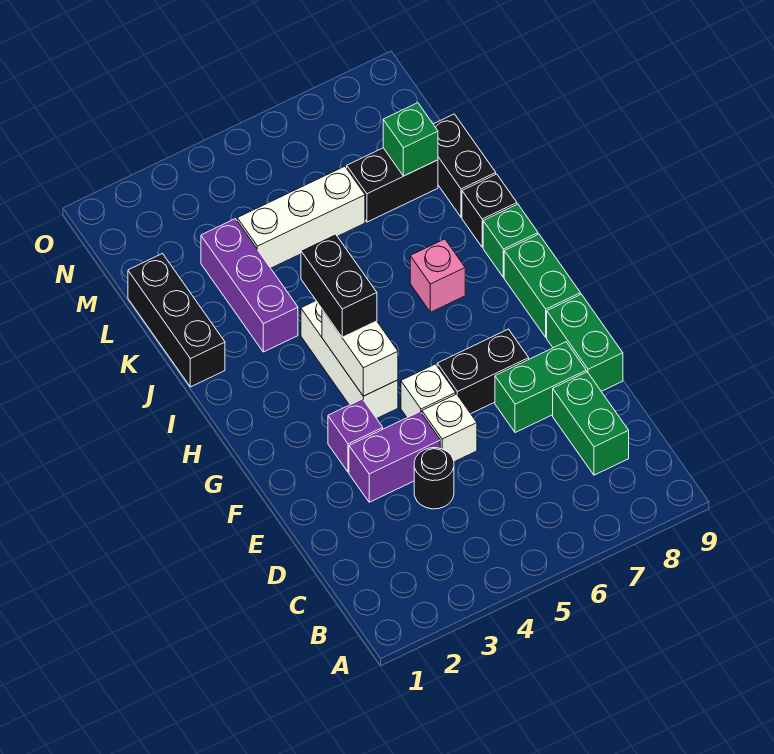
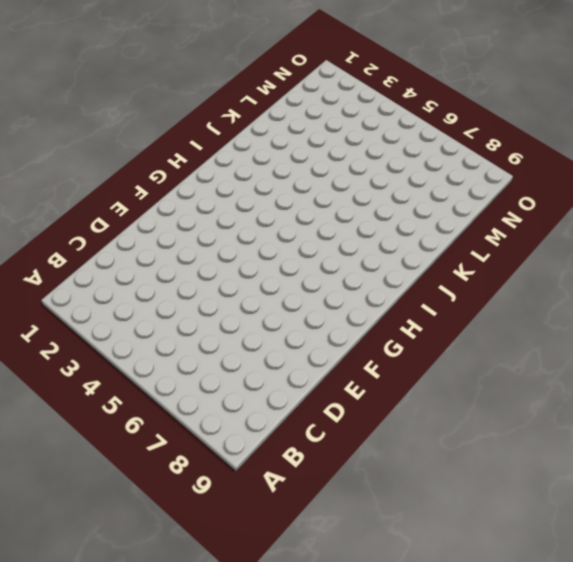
none -> green brick C8:D8 level 1
none -> black round brick D4 level 1
none -> purple brick E3:E4 level 1

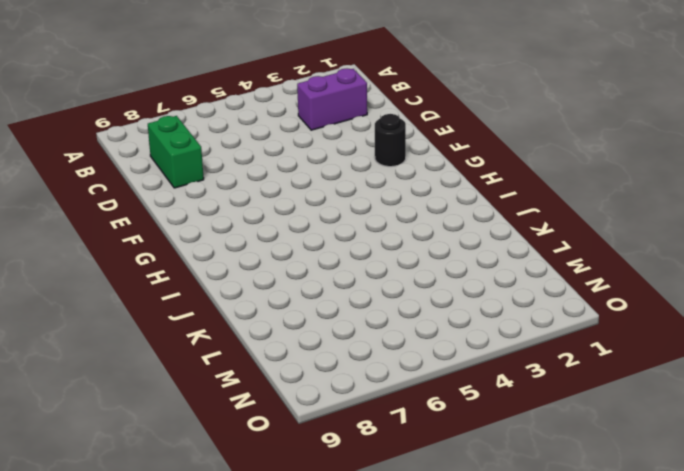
purple brick C2:C3 level 1 -> purple brick E3:E4 level 1
black round brick F2 level 1 -> black round brick D4 level 1
none -> white brick E5 level 1
none -> green brick E7:E8 level 1
none -> green brick E9:F9 level 1

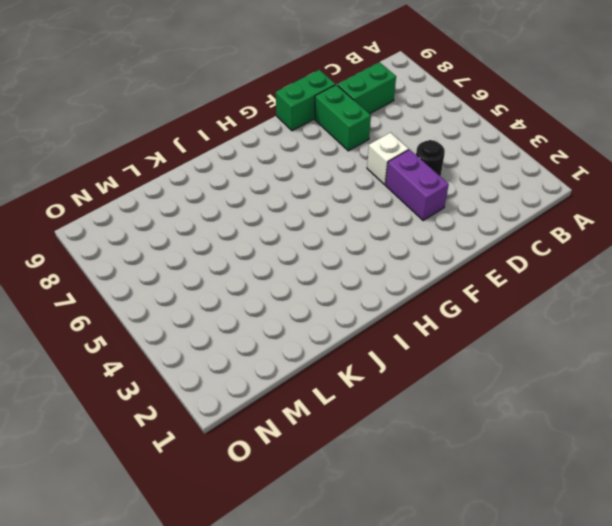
none -> purple brick F3 level 1
none -> white brick F5 level 1
none -> black brick F6:F7 level 1

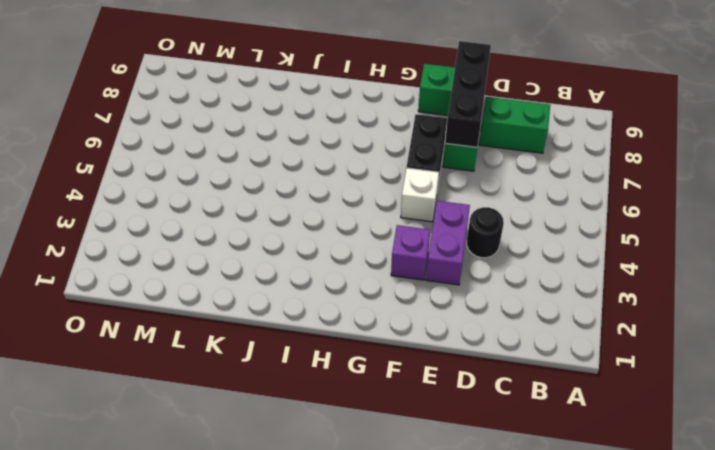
black brick E7:E9 level 2 -> black brick J1:L1 level 1
none -> white brick E5 level 1
none -> white brick G4:I4 level 1
none -> green brick G9:H9 level 1

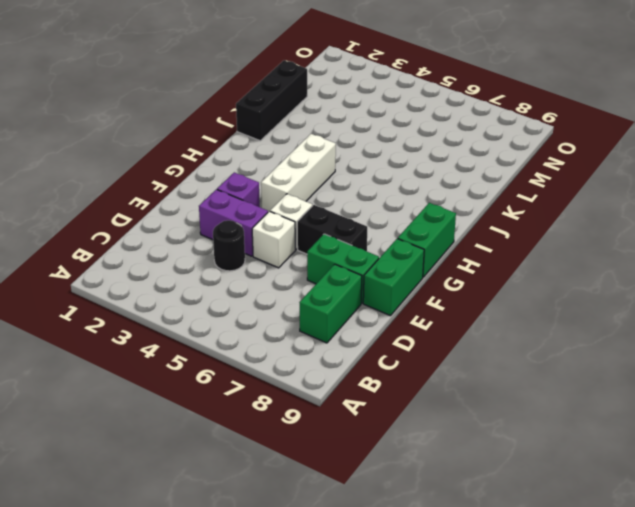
none -> pink brick I7 level 1
none -> green brick I9 level 1
none -> purple brick J3:L3 level 1

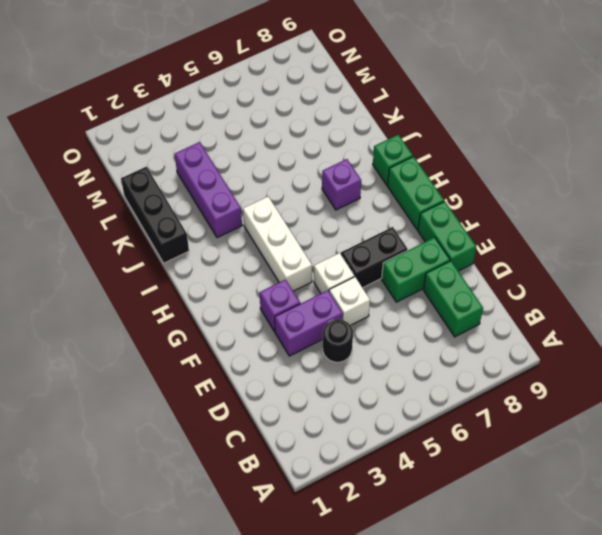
purple brick I7 level 1 -> pink brick I7 level 1
none -> black brick J9 level 1
none -> black brick K9:L9 level 1
none -> white brick L4:L6 level 1

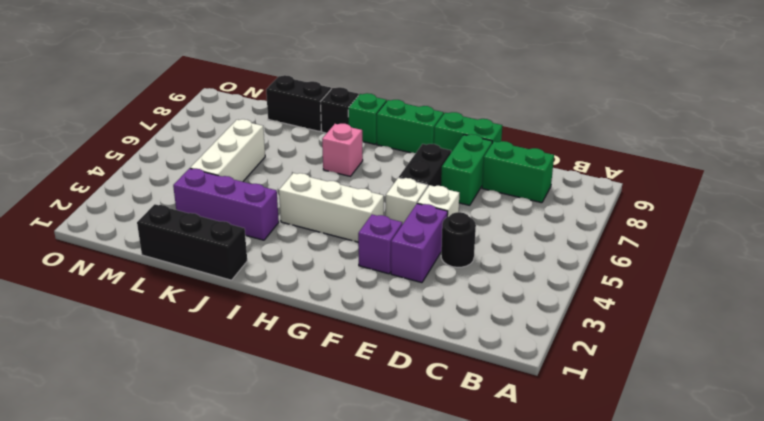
none -> black brick L7:L8 level 1
none -> white brick G4:H4 level 2
none -> green brick L8 level 2

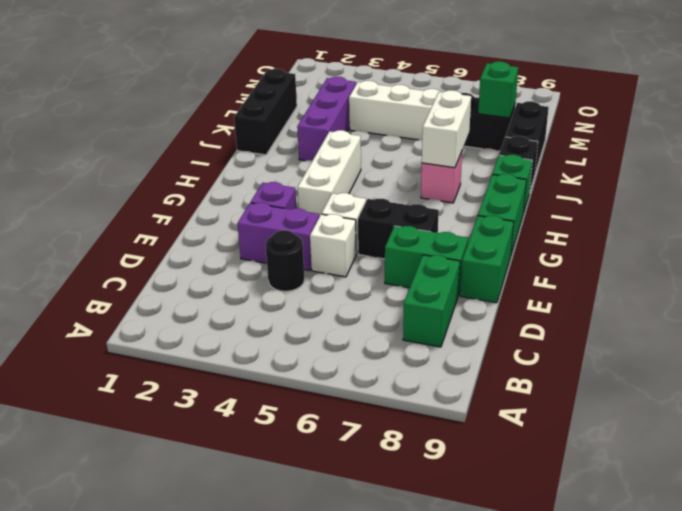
white brick I7:J7 level 2 -> white brick G4:H4 level 2
none -> black brick H4:I4 level 3

